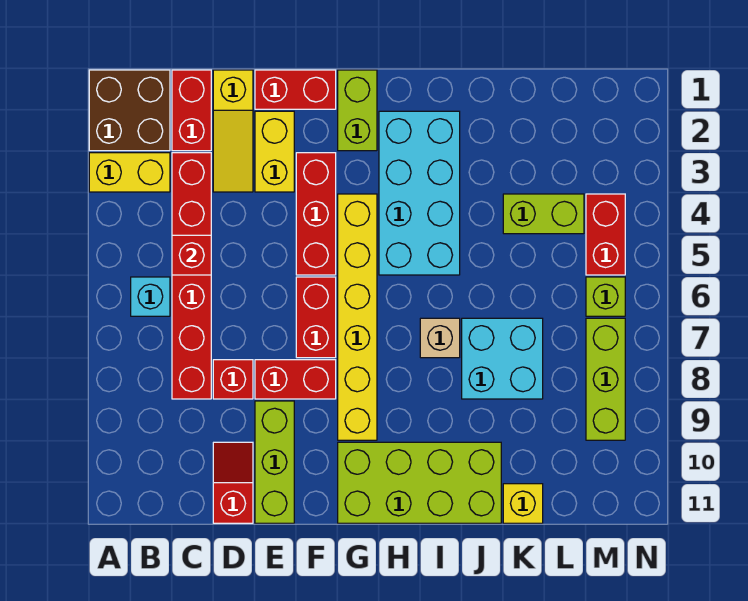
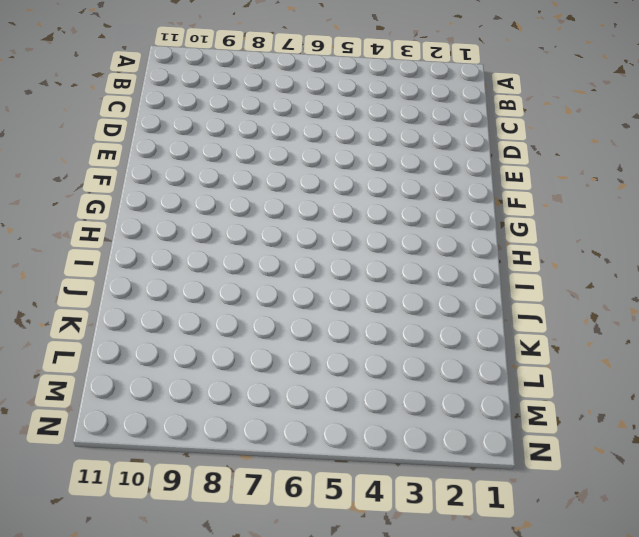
none -> brown brick A1:B2 level 1
none -> yellow brick A3:B3 level 1
none -> cyan brick B6 level 1

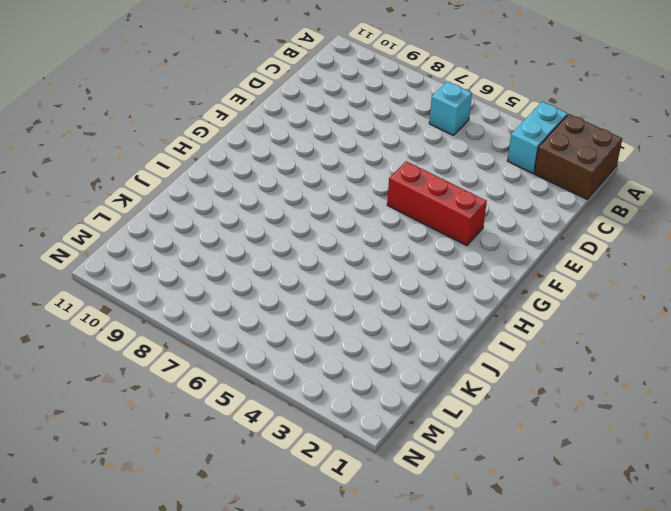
cyan brick A3:B3 level 1 -> yellow brick A3:B3 level 1
none -> red brick C1:C2 level 1
none -> red brick C3:C8 level 1
none -> yellow slope D1:D3 level 1 top 1

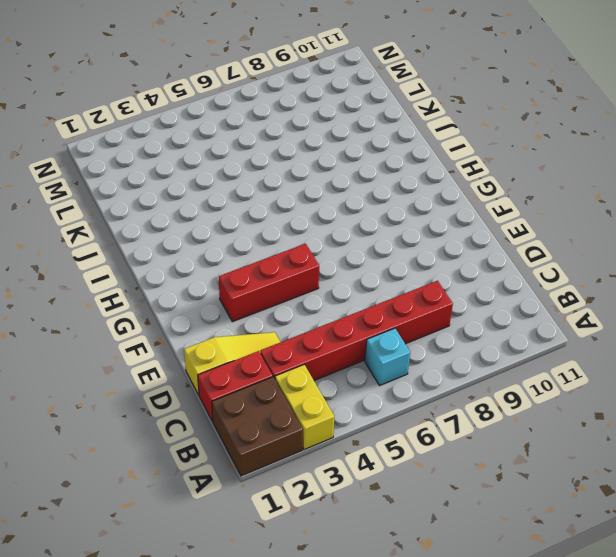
none -> red brick D8 level 1
none -> red slope D10:D11 level 1 top 11
none -> red brick E1:F1 level 1

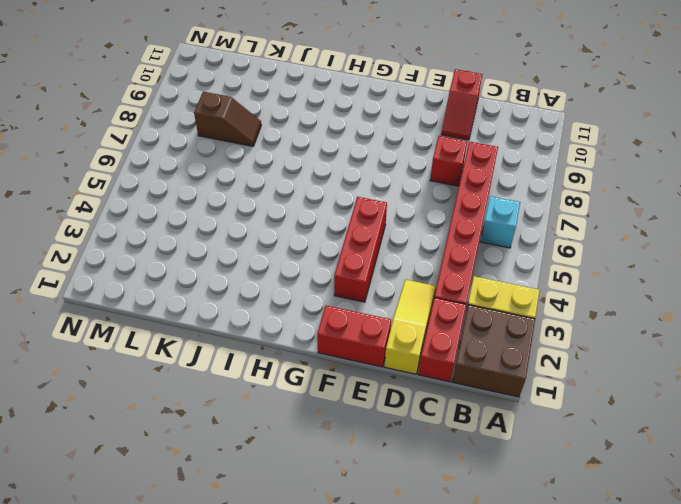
brown slope K8:L8 level 1 top L -> cyan brick J7:K8 level 1
none -> yellow brick E2:E3 level 1
none -> red brick E8:F8 level 1
none -> lime brick E9:E11 level 1

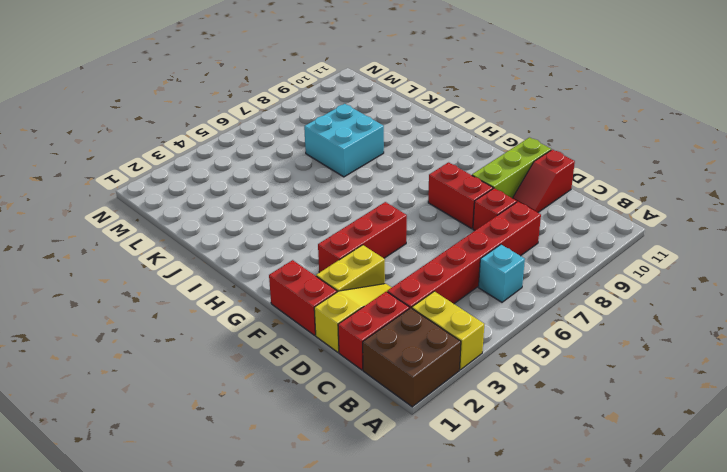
none -> red brick F6:F7 level 1
none -> lime brick G1:G2 level 1
none -> yellow brick G4:G9 level 1

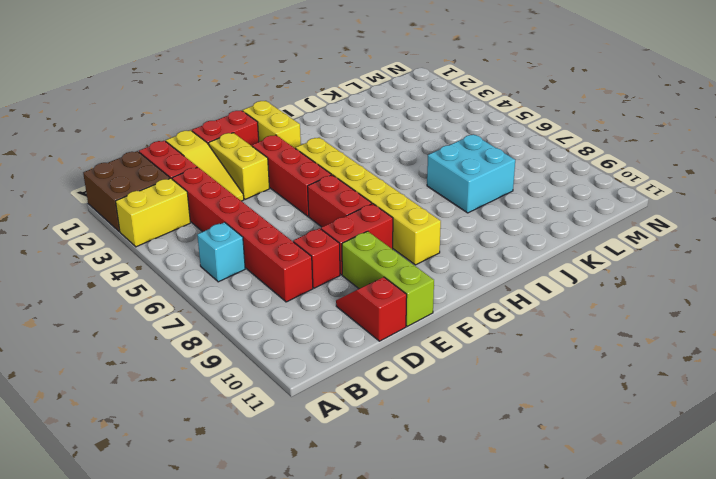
yellow brick G1:G2 level 1 -> lime brick G1:G2 level 1
none -> lime brick G10:J11 level 1
none -> cyan brick H2:I5 level 1
none -> tan brick I7 level 1

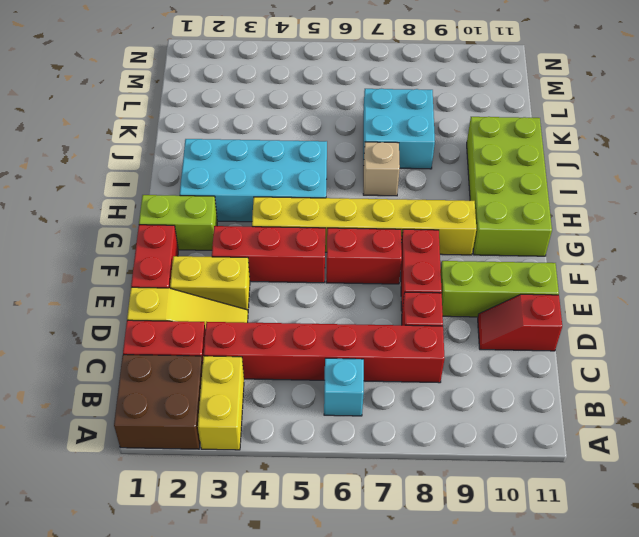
none -> lime brick K4:L4 level 1
none -> yellow brick K11 level 1
none -> red brick M4:M5 level 1

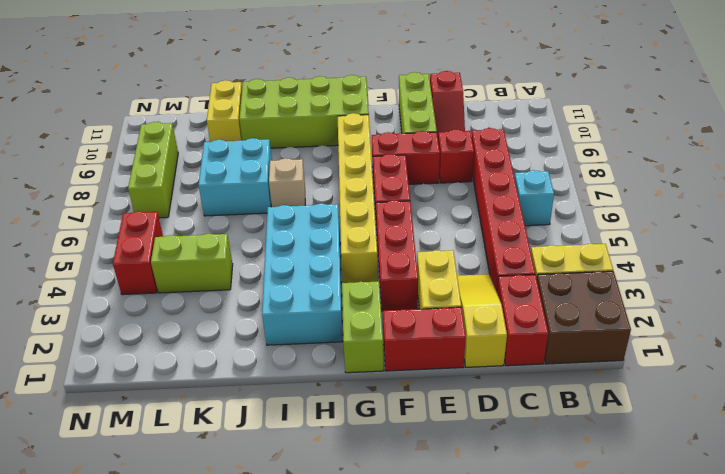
yellow brick K10:K11 level 1 -> yellow brick K11 level 1
none -> lime brick M6 level 1
none -> red brick C5 level 2

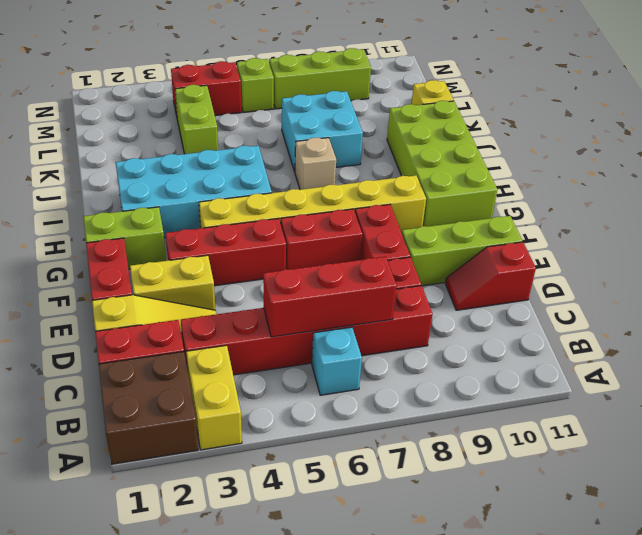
red brick C5:C7 level 2 -> red brick C5 level 2

